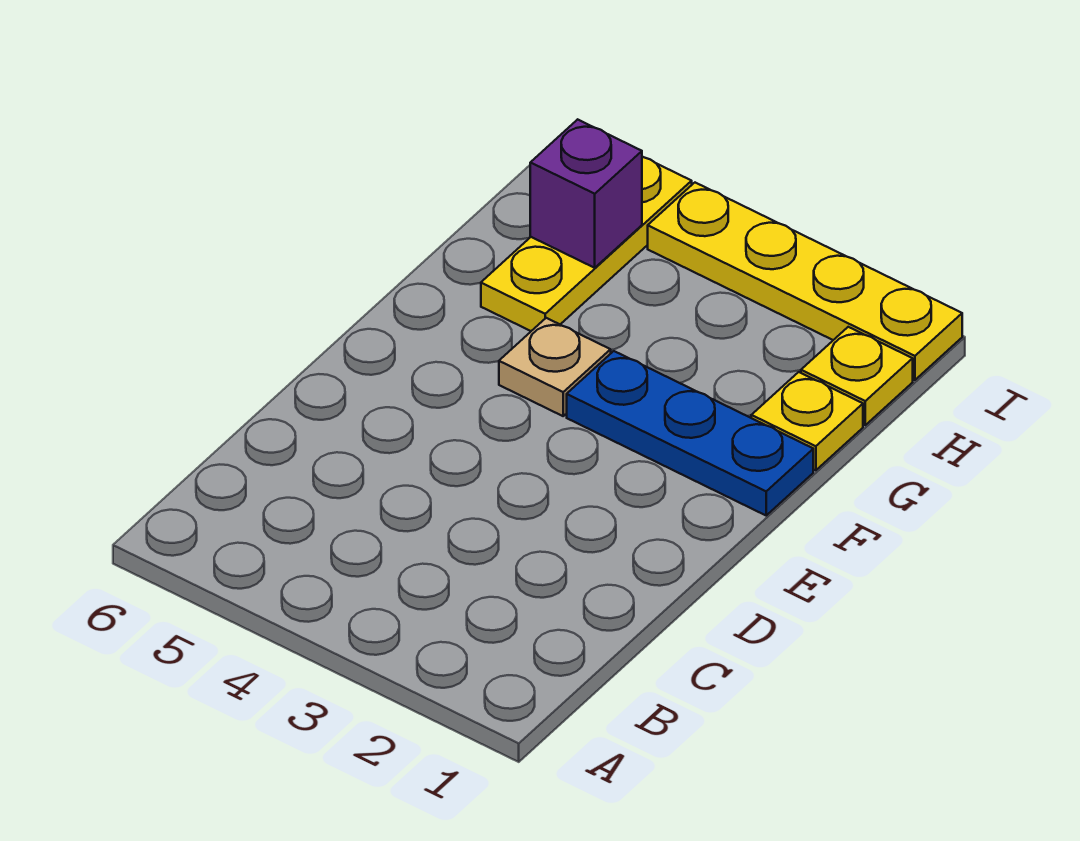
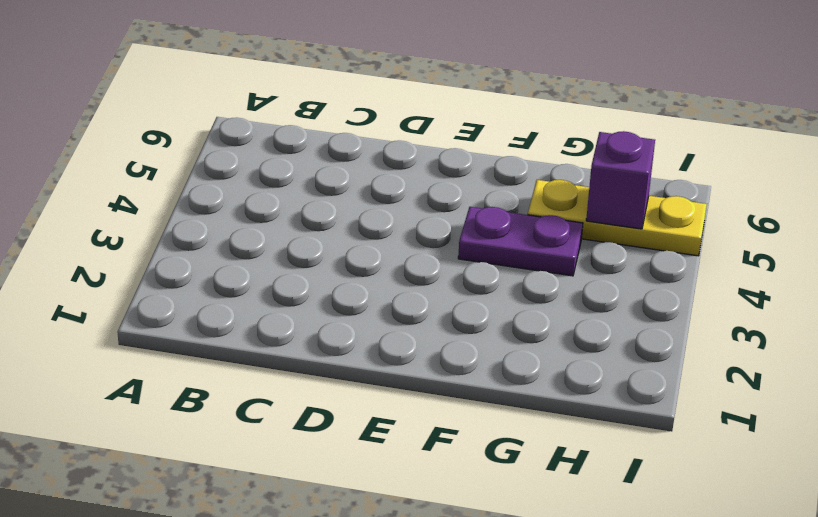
purple plate F4:G4 level 1 -> tan plate F4 level 1
none -> blue plate F1:F3 level 1
none -> yellow plate G1 level 1

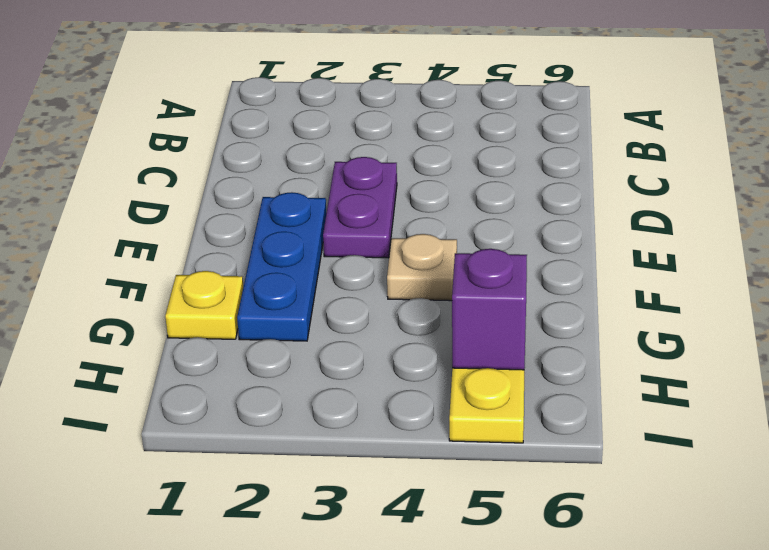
purple plate D3:E3 level 1 -> none
blue plate E2:G2 level 1 -> blue plate F1:F3 level 1
none -> yellow plate H1 level 1
none -> yellow plate I1:I4 level 1

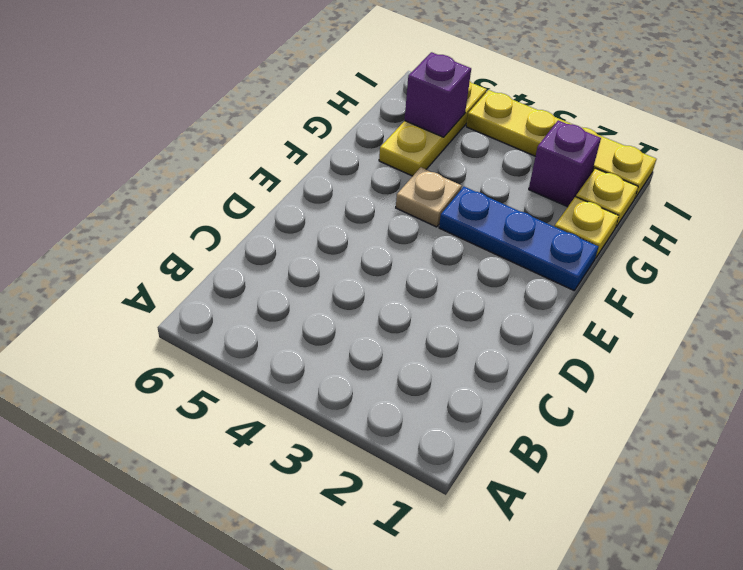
purple brick H2 level 1 -> none

